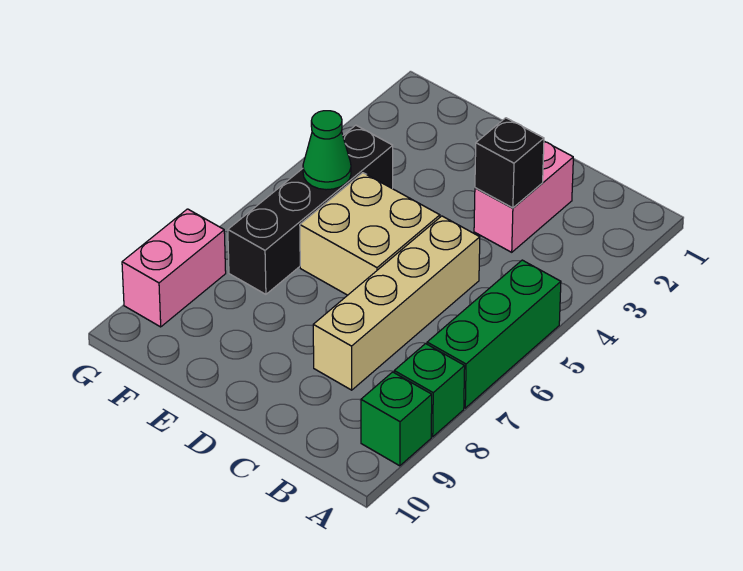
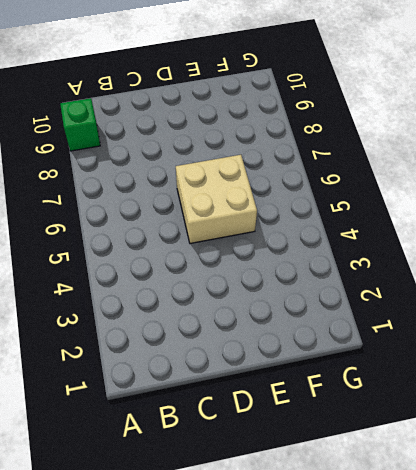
none -> green brick A5:A7 level 1
none -> green brick A8 level 1

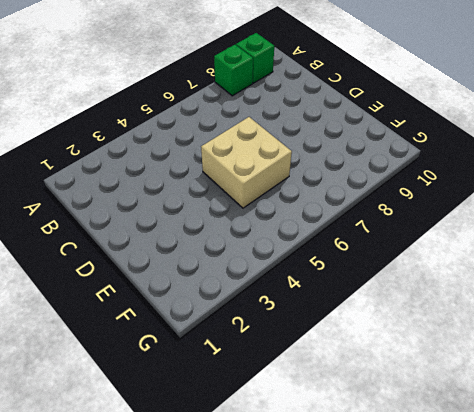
none -> green brick A5:A7 level 1
none -> pink brick C2:C3 level 1

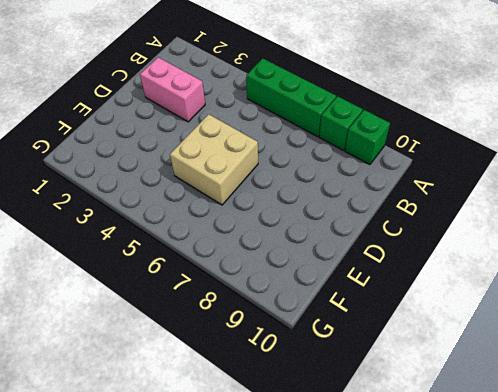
none -> tan brick C5:C8 level 1
none -> black brick F4:F7 level 1

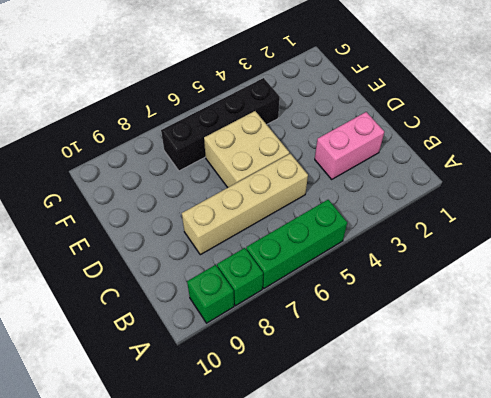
none -> pink brick G8:G9 level 1
none -> black brick C3 level 2

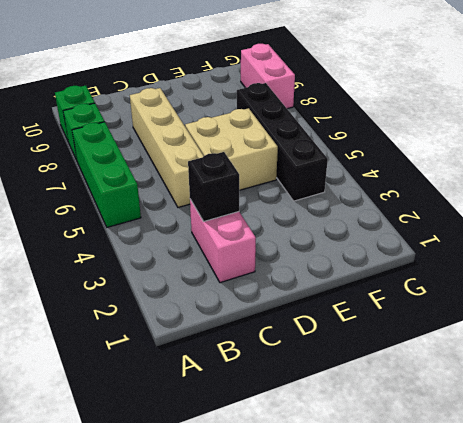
none -> green cone F5 level 2

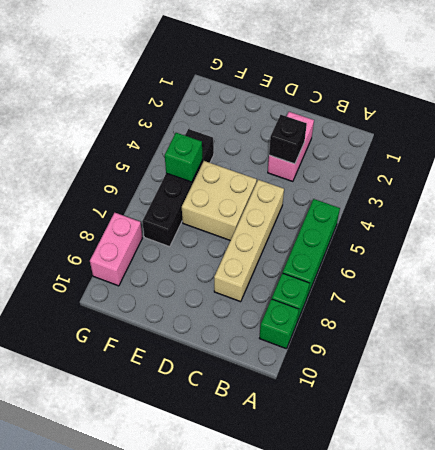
green brick F5 level 2 -> green cone F5 level 2

